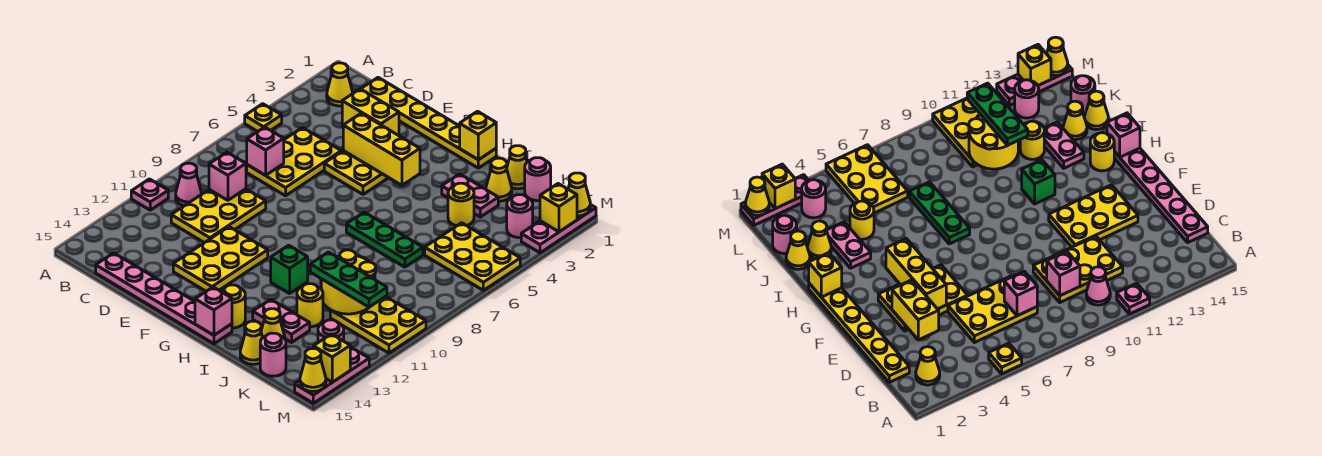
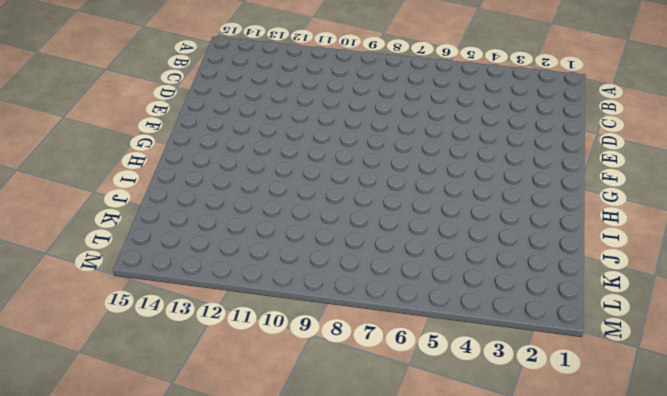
none -> yellow plate A5 level 1
none -> pink plate A11 level 1
none -> yellow cone B2 level 1
none -> pink cone B10 level 1

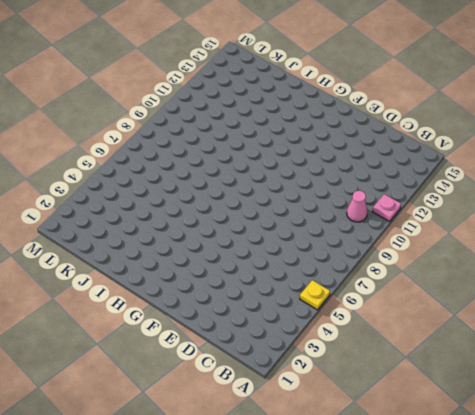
none -> yellow cone B2 level 1
none -> yellow plate C1:H1 level 1
none -> yellow plate C5:D7 level 1
none -> yellow plate C9:D11 level 1

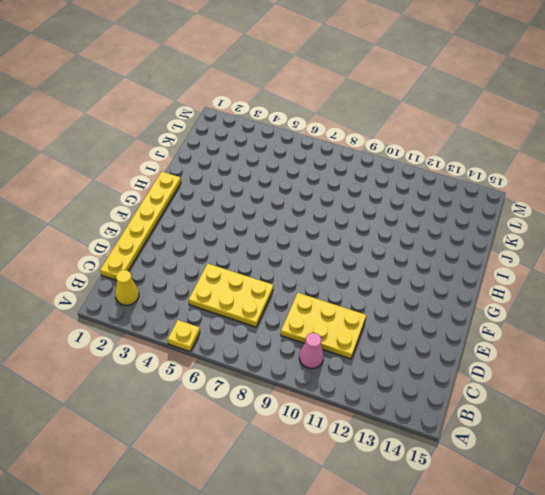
none -> pink plate A11 level 1
none -> pink plate C15:H15 level 1
none -> yellow plate E3:F5 level 1
none -> yellow plate E11:F13 level 1

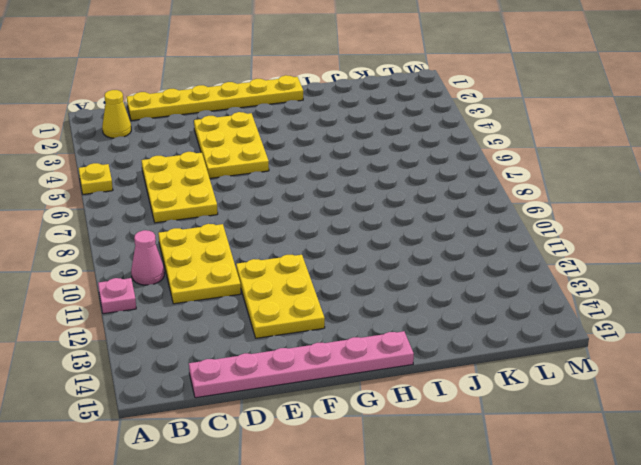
none -> green plate H7:J7 level 1
none -> green brick H11 level 1
none -> yellow round brick H14 level 1
none -> pink plate I3:J3 level 1

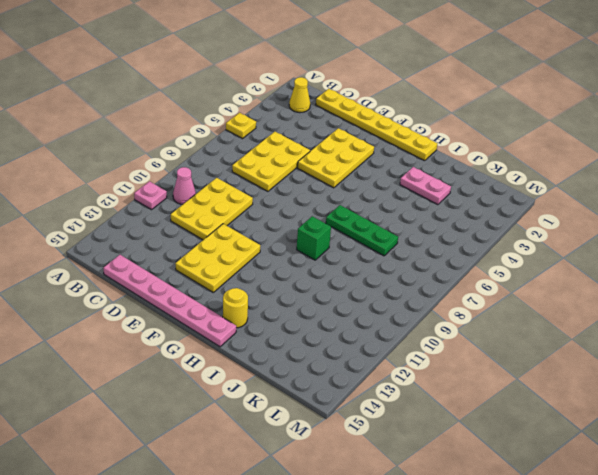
green brick H9 level 1 -> green brick H11 level 1
none -> pink plate I13:J13 level 1
none -> yellow cone J1 level 1
none -> yellow cone J2 level 1
none -> yellow round brick J4 level 1

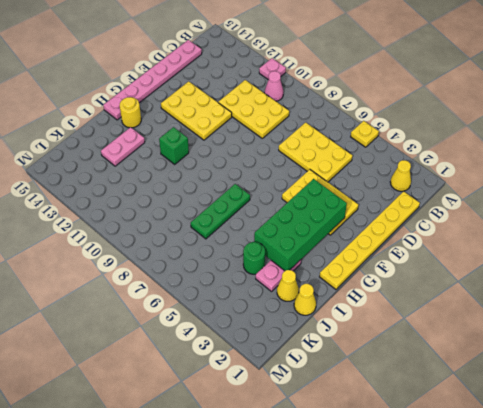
green brick F3:I4 level 2 -> yellow brick E4:G4 level 2
green round brick J4 level 1 -> yellow round brick J4 level 1
none -> yellow round brick J12 level 1
none -> yellow cone J14 level 1
none -> yellow cone J15 level 1
none -> pink round brick K1 level 1

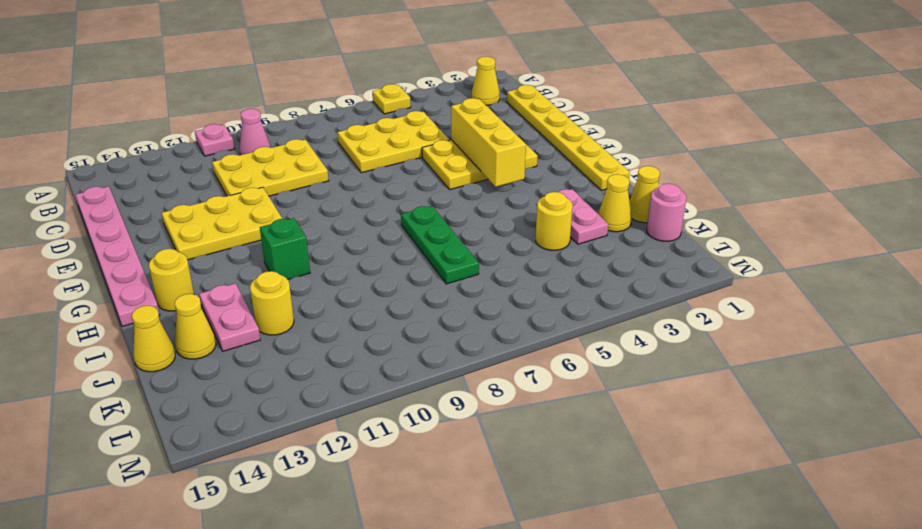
none -> yellow plate K5:M6 level 1
none -> yellow plate K10:M11 level 1
none -> pink round brick K15 level 1
none -> pink round brick L3 level 1

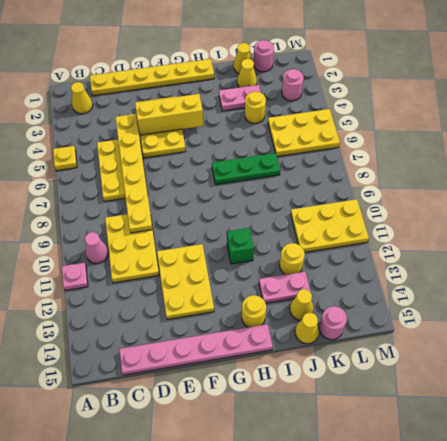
yellow plate D4:D9 level 2 -> none
none -> pink round brick L13 level 1
none -> pink plate M1:M3 level 1
none -> pink plate M13:M15 level 1
none -> pink brick C7 level 2

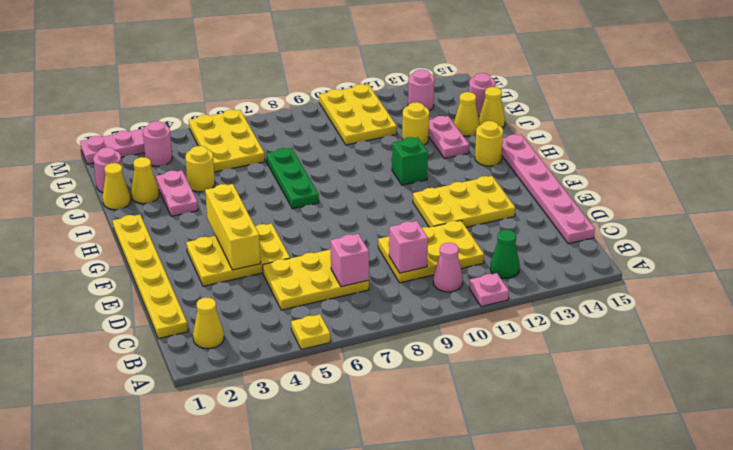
green cone B12 level 1 -> none
none -> pink plate M13:M15 level 1
none -> yellow brick D3:E3 level 2
none -> yellow brick H1 level 2
none -> pink brick H15 level 2

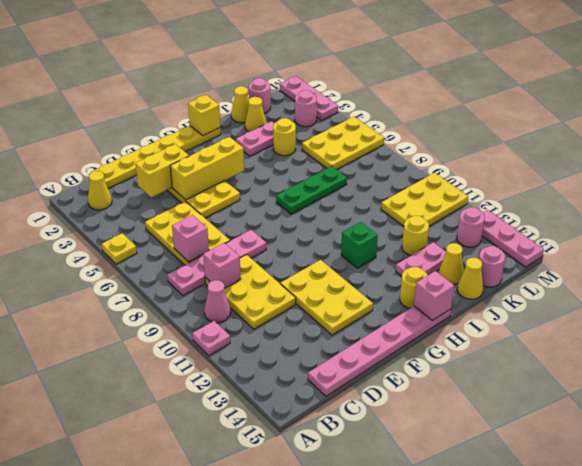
pink plate B8:E8 level 1 -> none
none -> yellow round brick J10:K11 level 2
none -> yellow cone M1 level 2
none -> yellow brick M2 level 2
none -> yellow brick M14 level 2

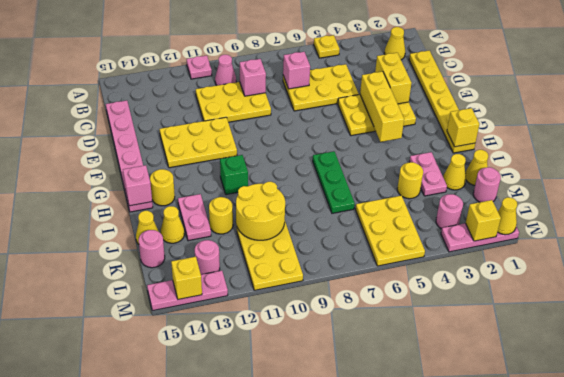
none -> yellow cone M15 level 2
none -> green plate J11:L11 level 3

